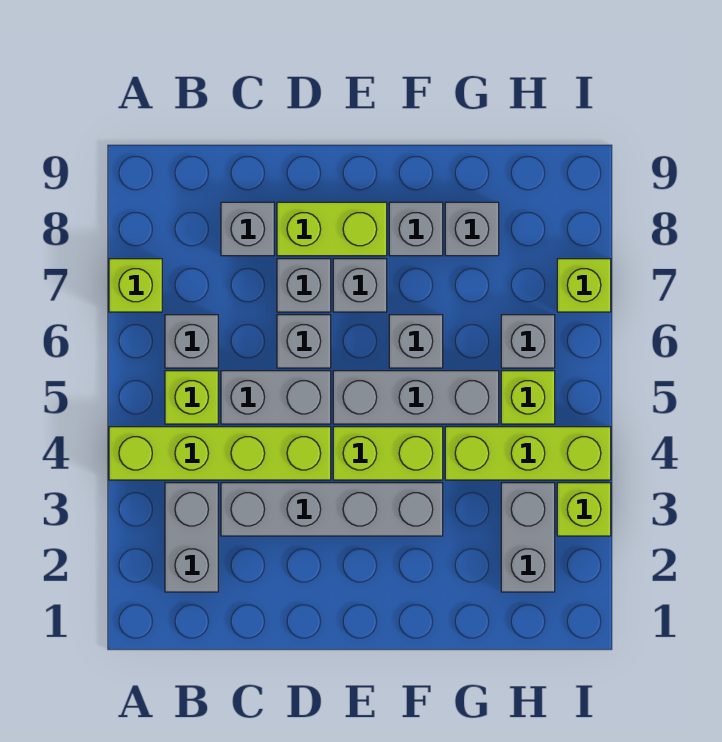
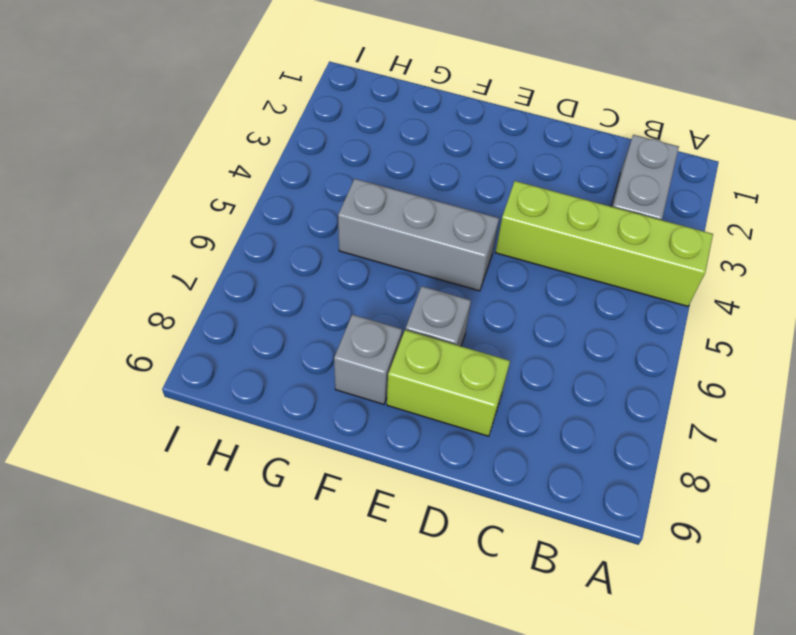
none -> lime brick A7 level 1
none -> lime brick B5 level 1
none -> grey brick B6 level 1

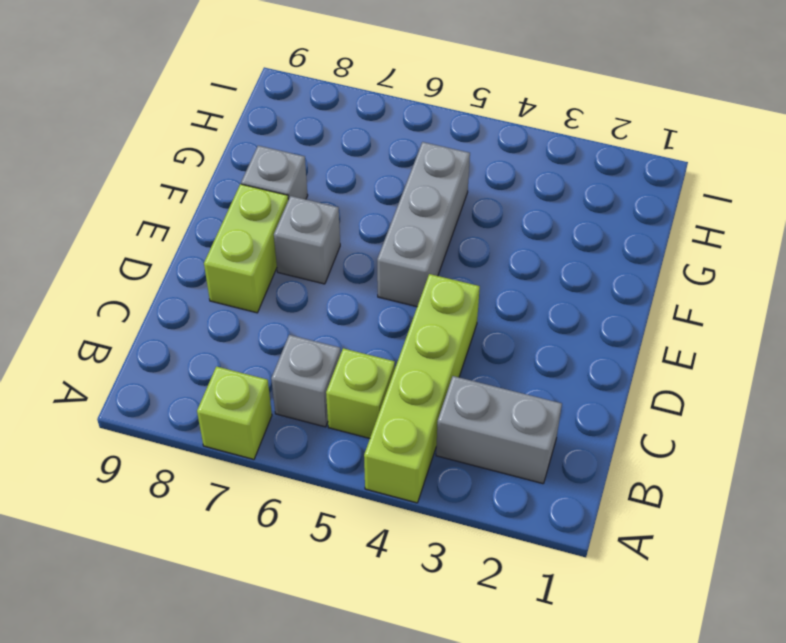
none -> grey brick C3:F3 level 1
none -> grey brick C5:D5 level 1
none -> grey brick C8 level 1

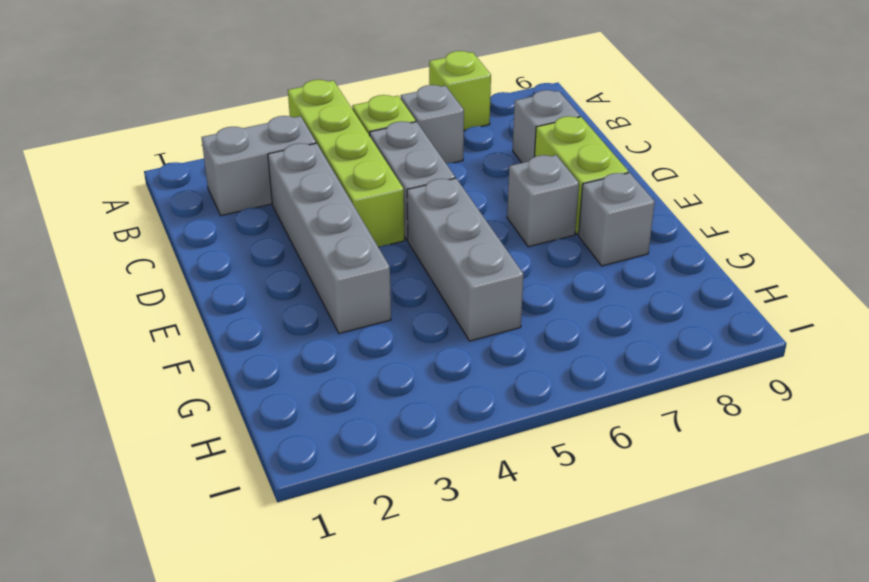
none -> grey brick D6 level 1
none -> grey brick D7 level 1
none -> lime brick E4:F4 level 1

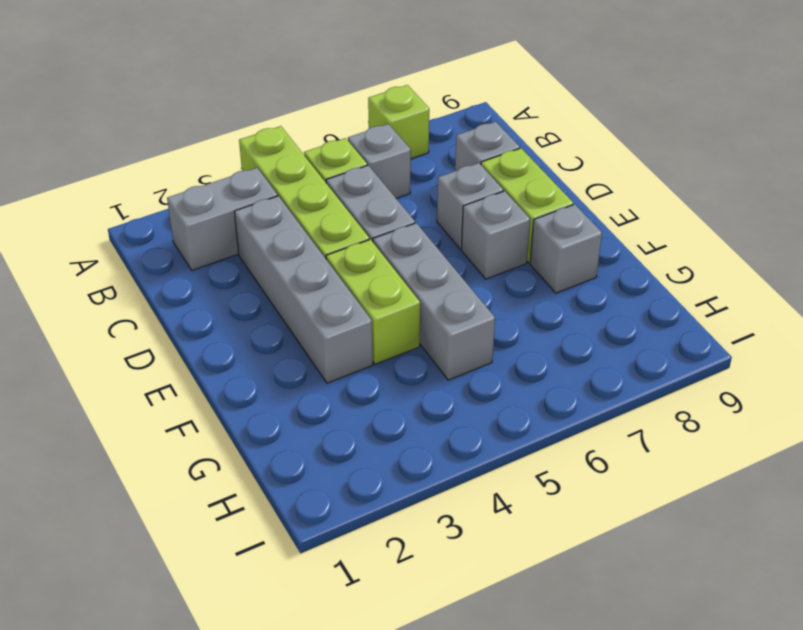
none -> grey brick D6 level 1
none -> grey brick F6 level 1
none -> lime brick G4:I4 level 1

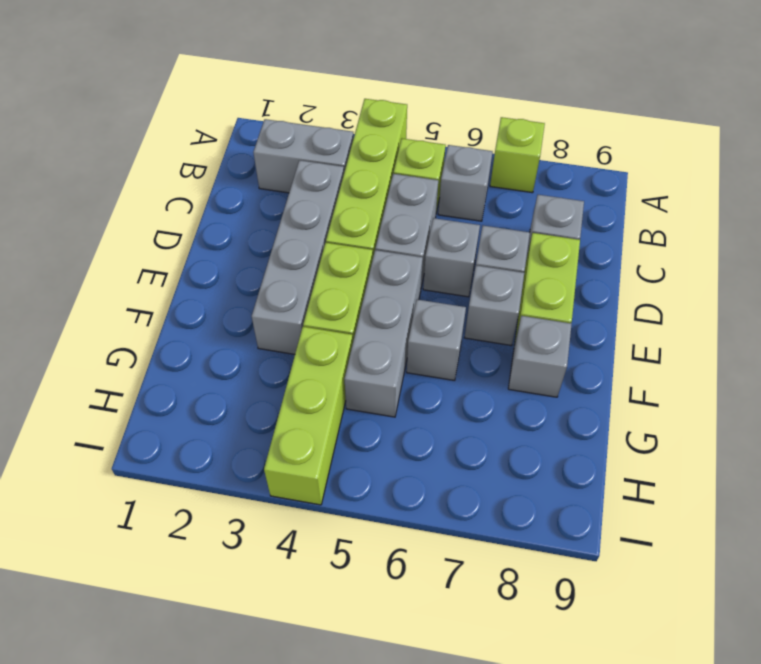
none -> grey brick G8 level 1
none -> grey brick H2:H3 level 1
none -> lime brick H5 level 1

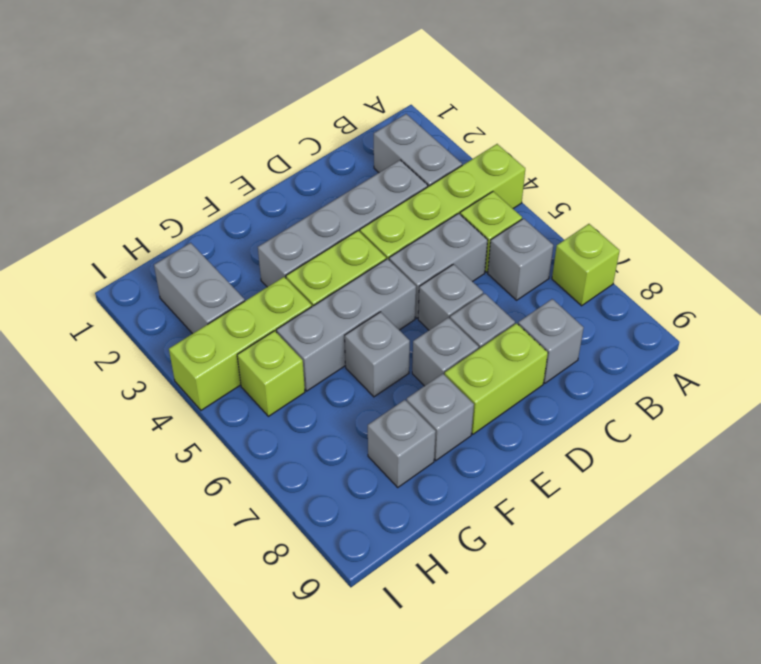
none -> grey brick H6 level 1
none -> lime brick I3 level 1
none -> lime brick I7 level 1

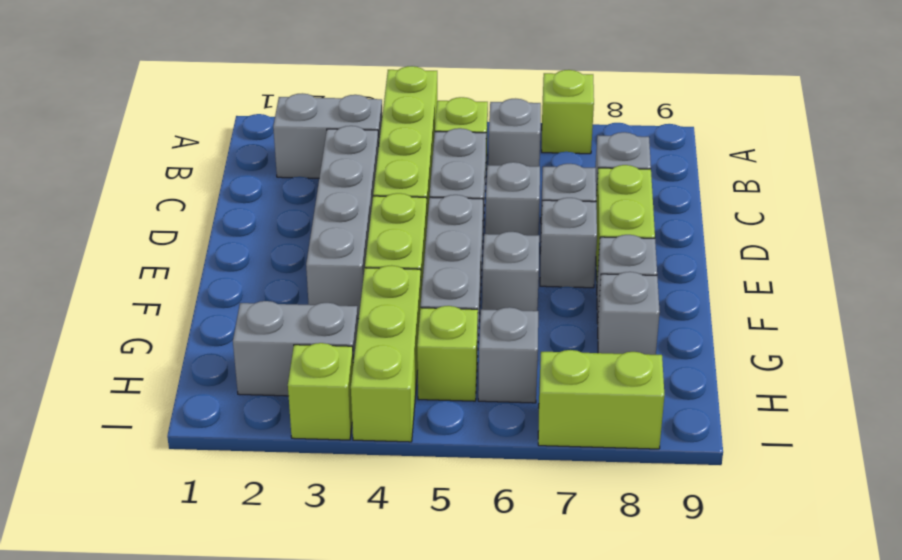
lime brick I7:I8 level 1 -> lime brick I7 level 1

